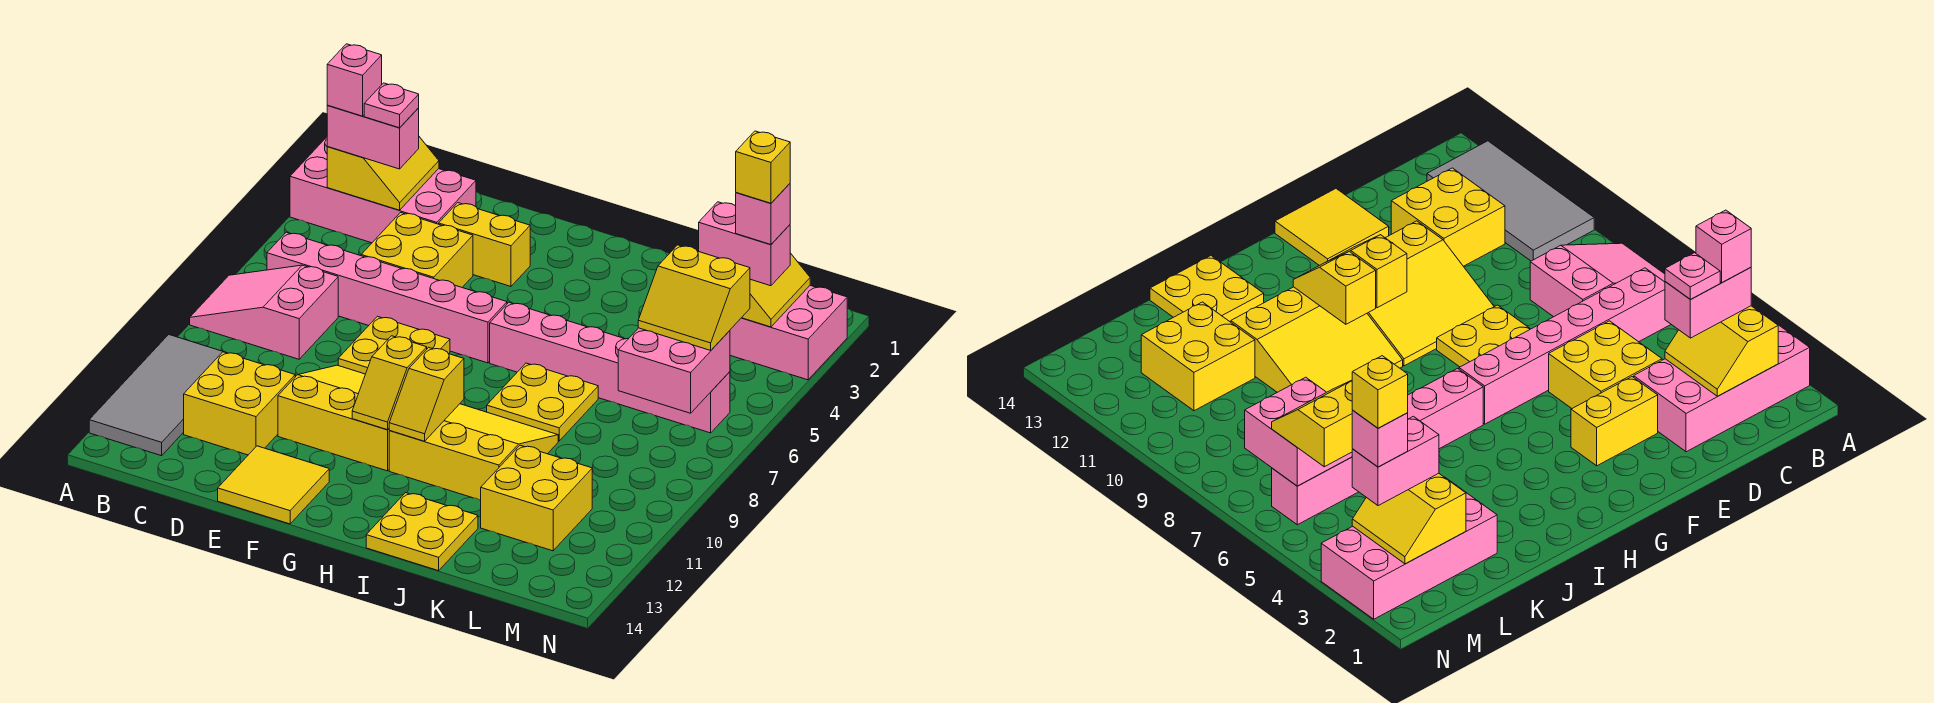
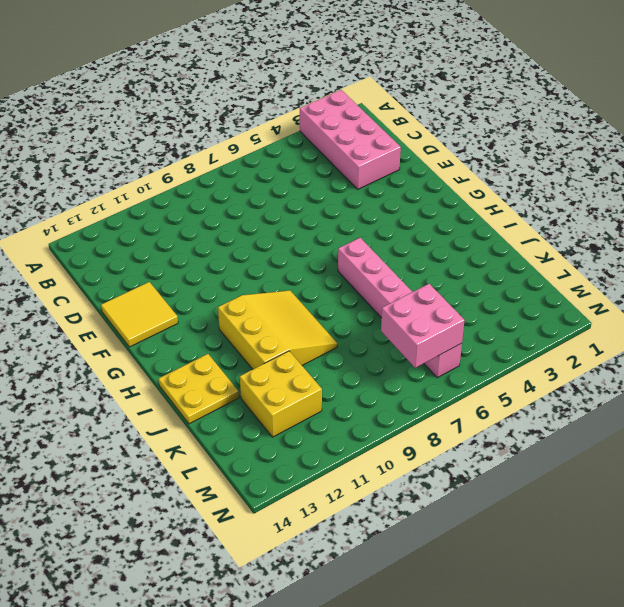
none -> pink slope A7:C8 level 1 top C
none -> grey tile A10:B13 level 1
none -> pink brick B6:G6 level 1

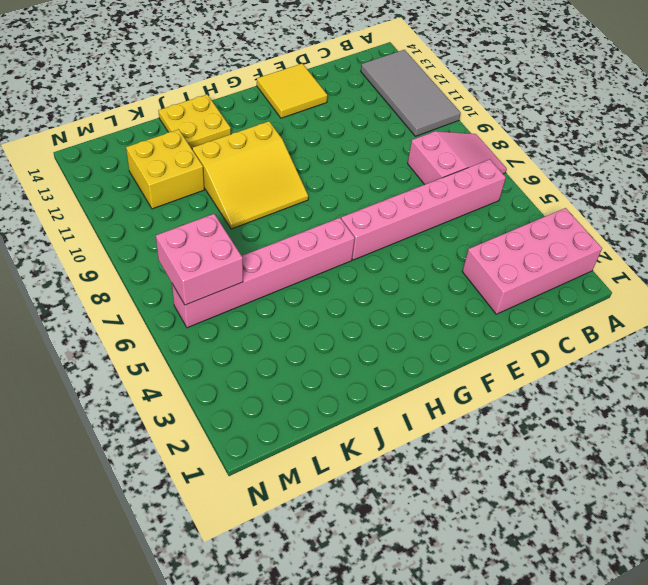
none -> yellow brick C11:D12 level 1
none -> yellow brick D4:E5 level 1
none -> yellow brick E3:F3 level 1

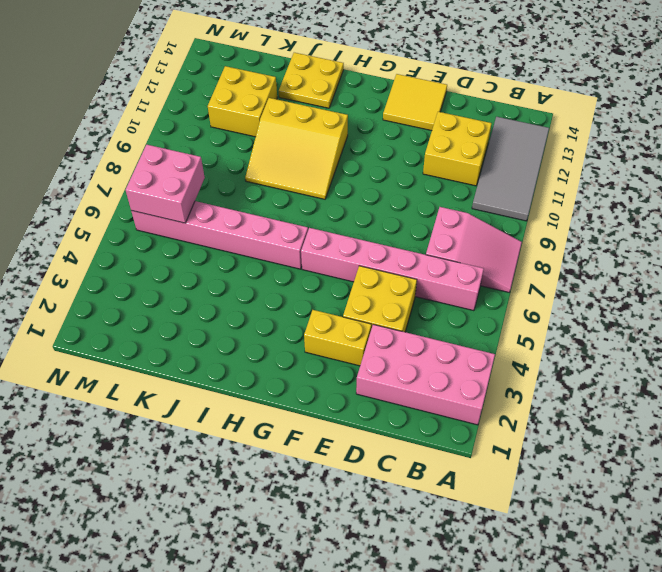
none -> yellow plate E7:F8 level 1
none -> yellow slope E9:G11 level 1 top 11
none -> yellow plate I7:J8 level 1

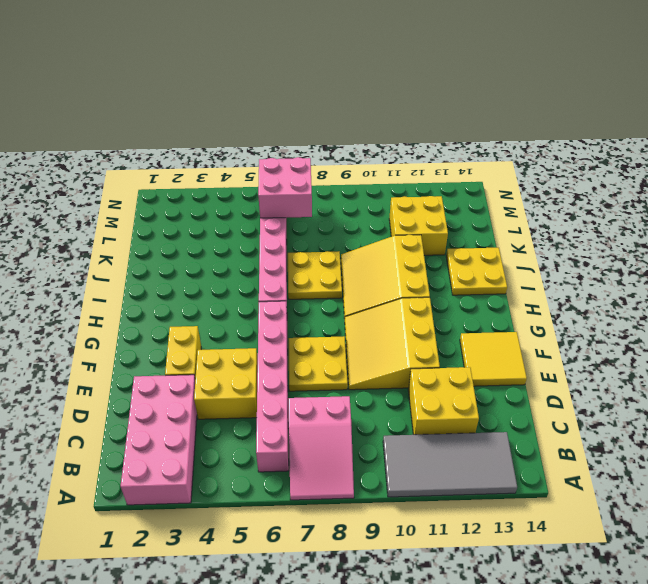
none -> pink brick K2:N3 level 1
none -> yellow slope B2:C3 level 2 top B
none -> yellow slope G10:G11 level 2 top 10

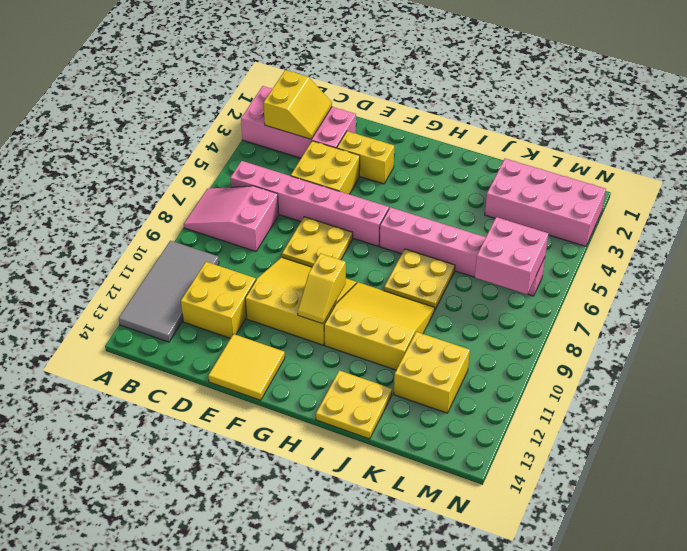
none -> yellow slope H10:H11 level 2 top 10
none -> yellow slope L2:M3 level 2 top L
none -> pink brick B3:C3 level 3

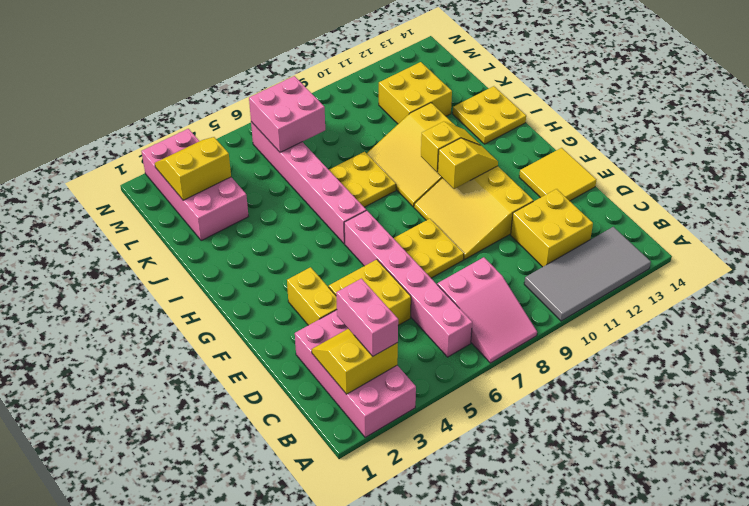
none -> pink brick L3:M3 level 3
none -> yellow slope L5:M6 level 3 top 5
none -> pink brick B3 level 4

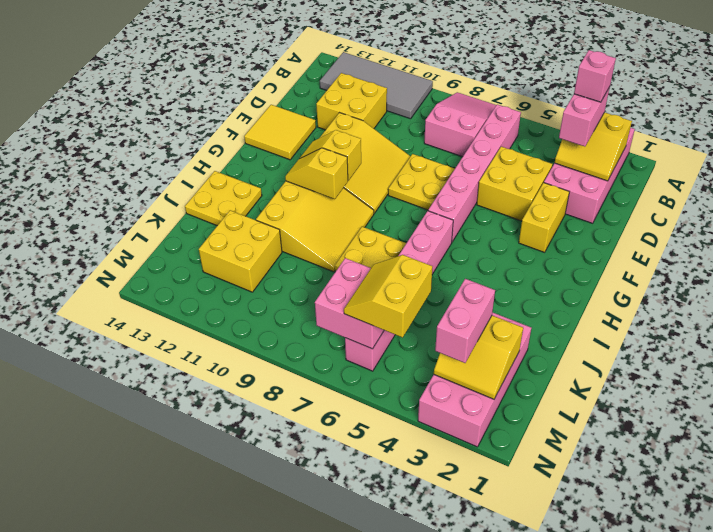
none -> pink plate C3 level 4
none -> pink brick M3 level 4
none -> yellow brick M3 level 5

